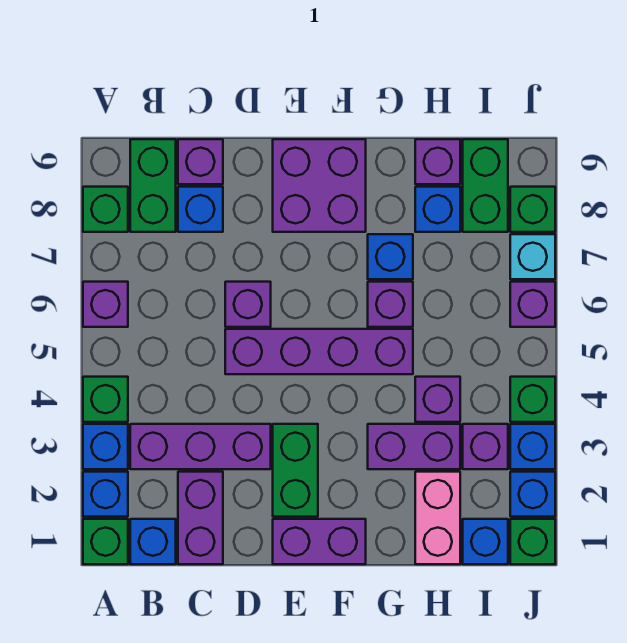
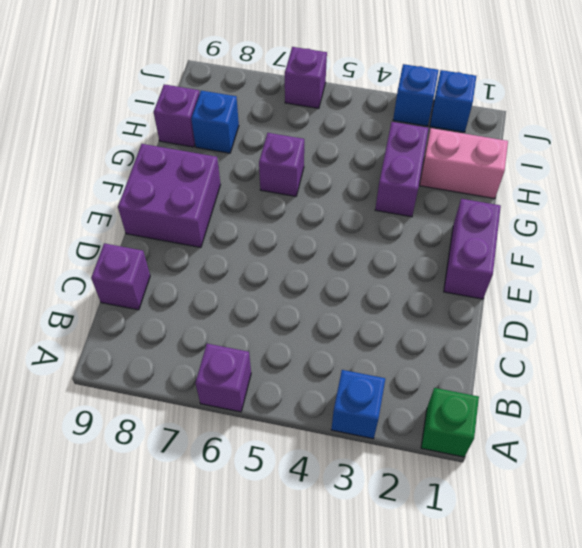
none -> blue brick A2 level 1
none -> green brick A4 level 1
none -> green brick A8 level 1
none -> blue brick B1 level 1

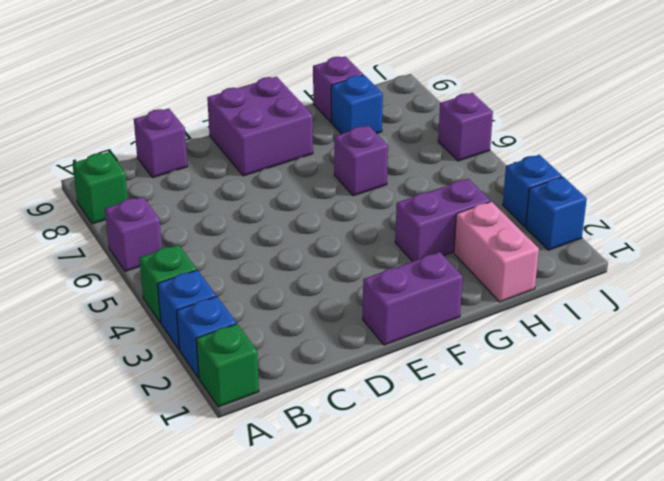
none -> blue brick B1 level 1
none -> purple brick B3:D3 level 1
none -> green brick B8:B9 level 1
none -> purple brick C1:C2 level 1

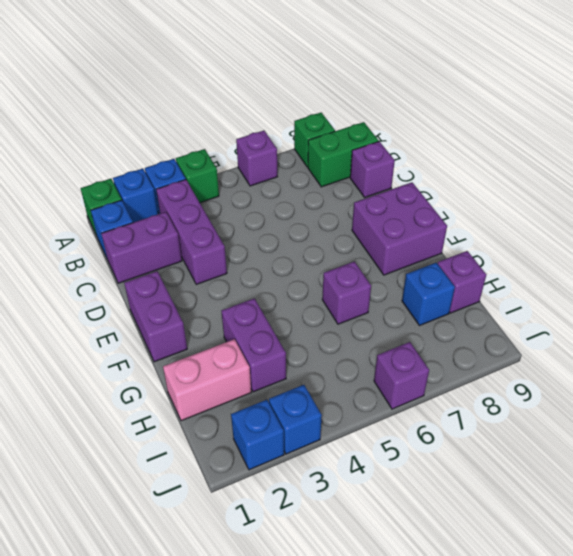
none -> blue brick C8 level 1
none -> purple brick D5:G5 level 1
none -> purple brick D6 level 1
none -> green brick E2:E3 level 1

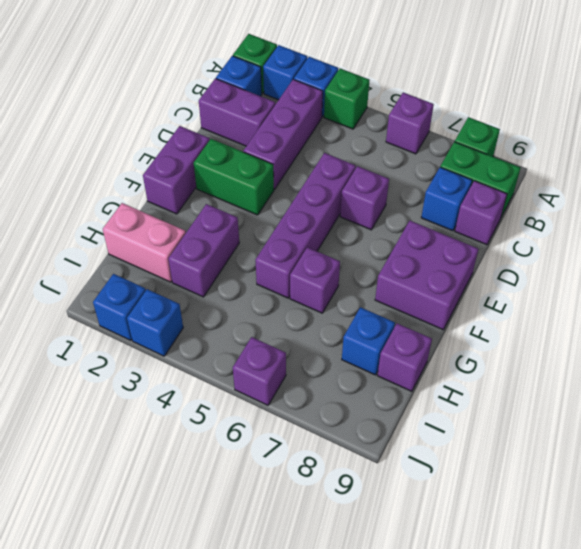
none -> blue brick G7 level 1
none -> purple brick H4 level 1
none -> blue brick I1 level 1
none -> purple brick I3 level 1

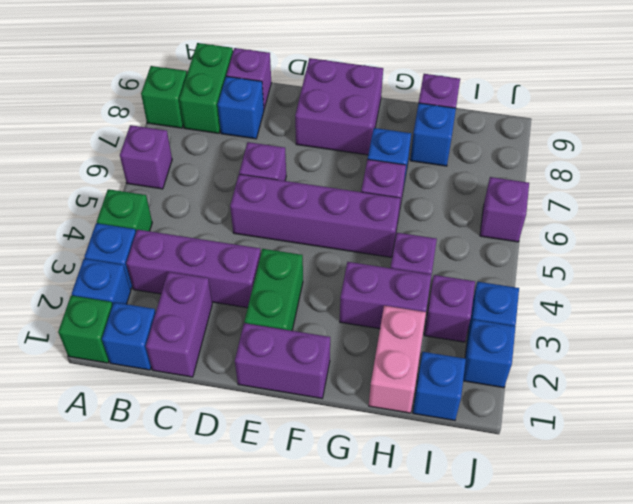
none -> green brick I8:I9 level 1
none -> green brick J1 level 1
none -> green brick J4 level 1
none -> cyan brick J7 level 1

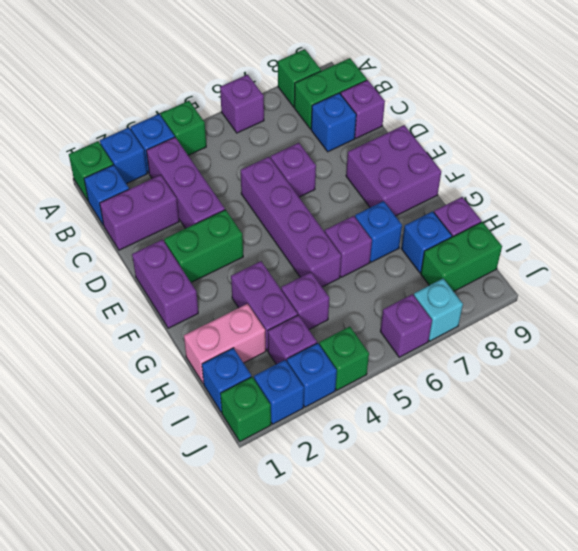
none -> green brick J8 level 1

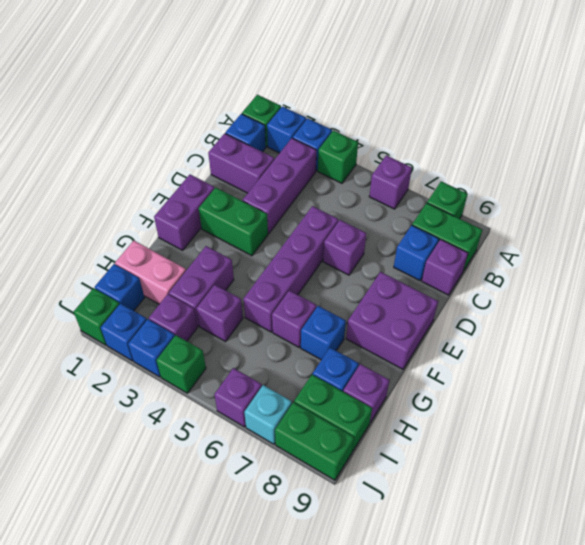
green brick J8:J9 level 1 -> green brick J8 level 1

